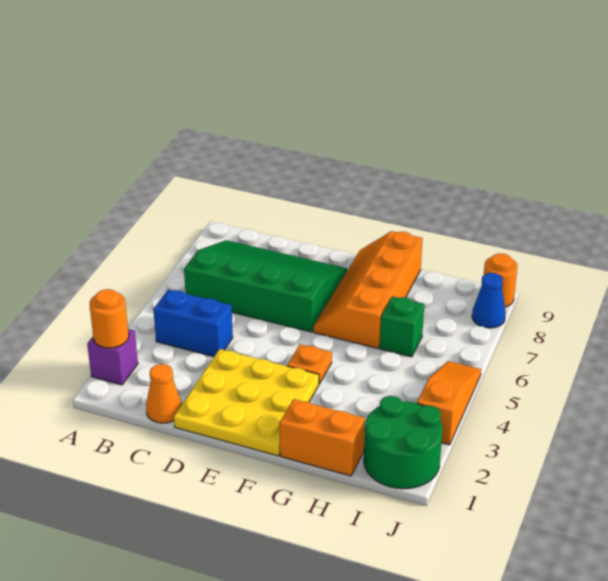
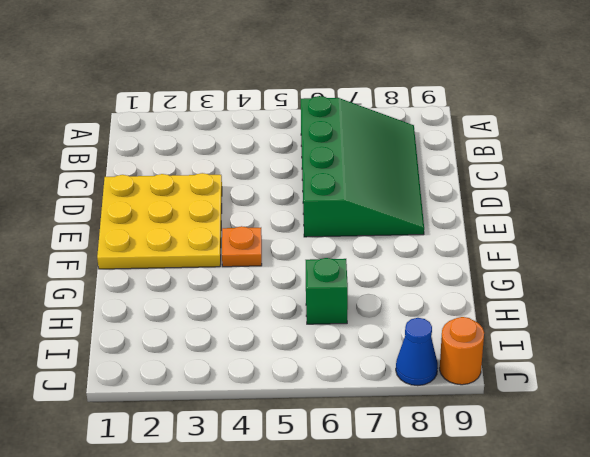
none -> purple brick A2 level 1
none -> blue brick B4:C4 level 1
none -> orange cone C1 level 1

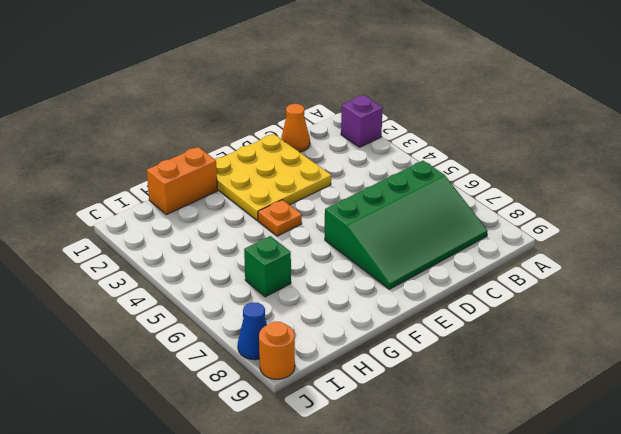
none -> blue brick B4:C4 level 1
none -> orange slope F6:G9 level 1 top G
none -> green round brick I1:J2 level 1

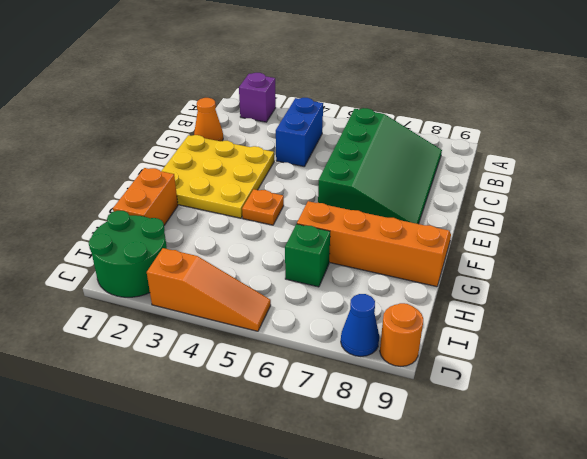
none -> orange round brick A2 level 2

